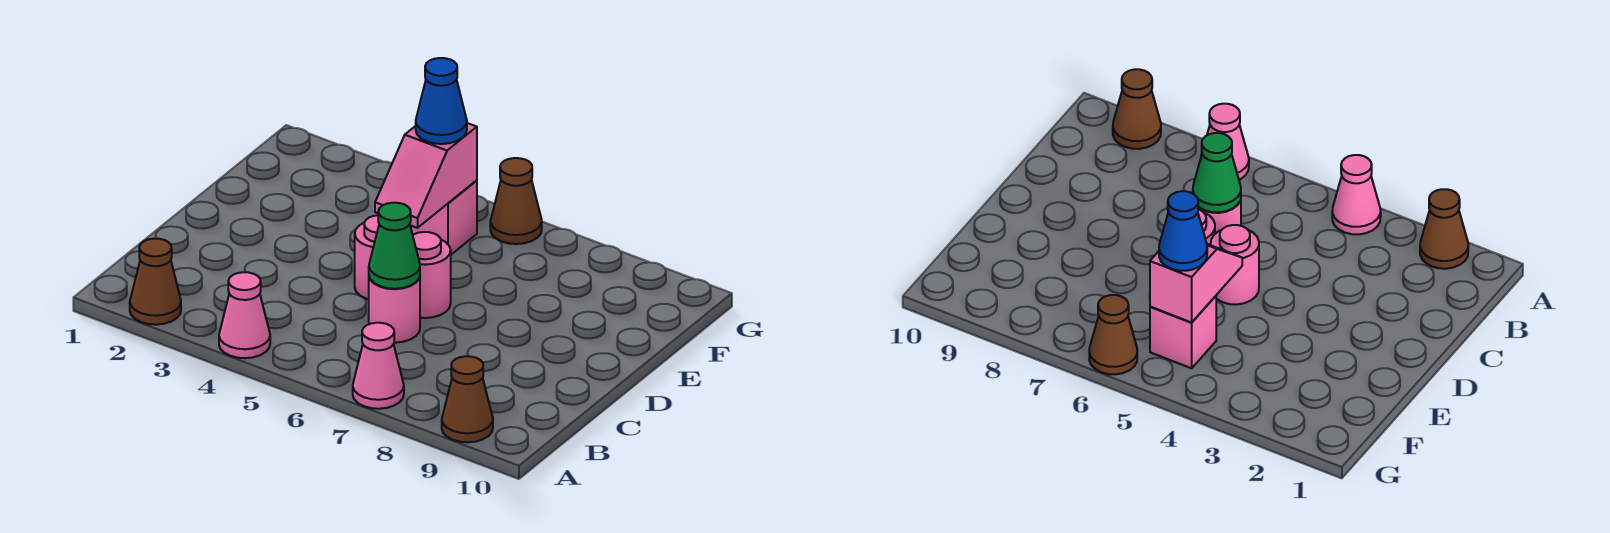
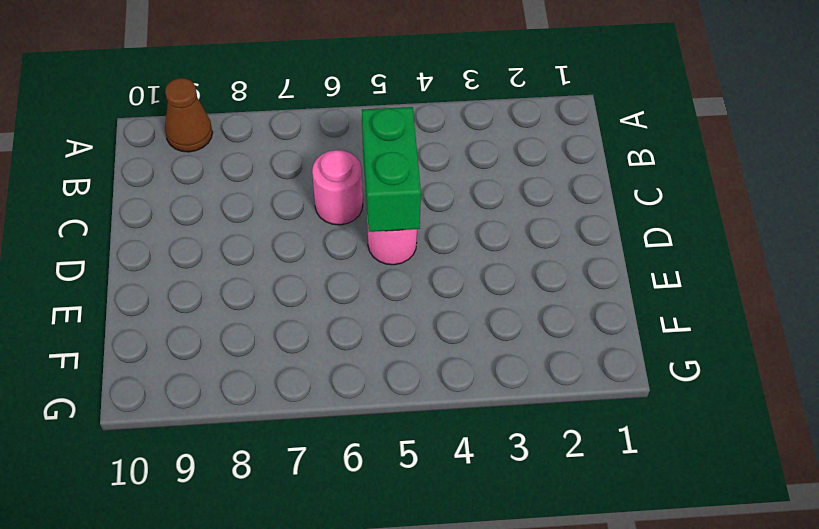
green brick C5:D5 level 2 -> none
none -> brown cone A2 level 1
none -> pink cone A4 level 1
none -> pink cone A7 level 1

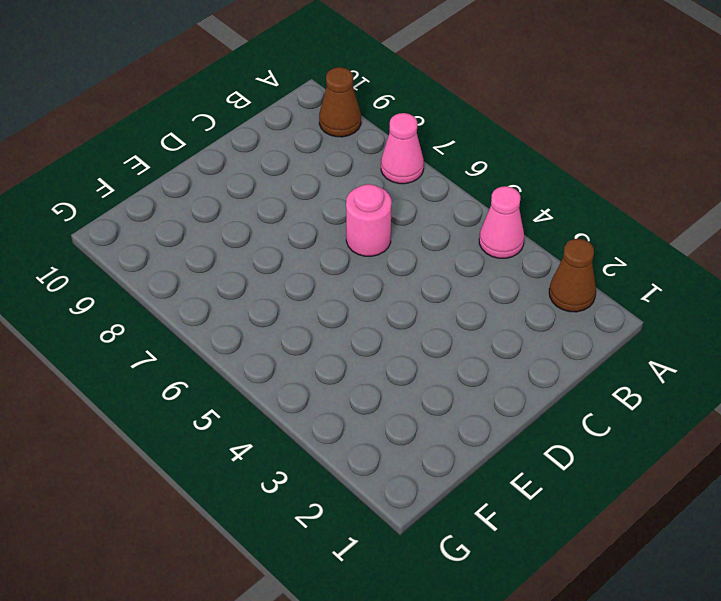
none -> pink round brick D5 level 1
none -> pink round brick D6 level 1
none -> pink brick F5 level 1

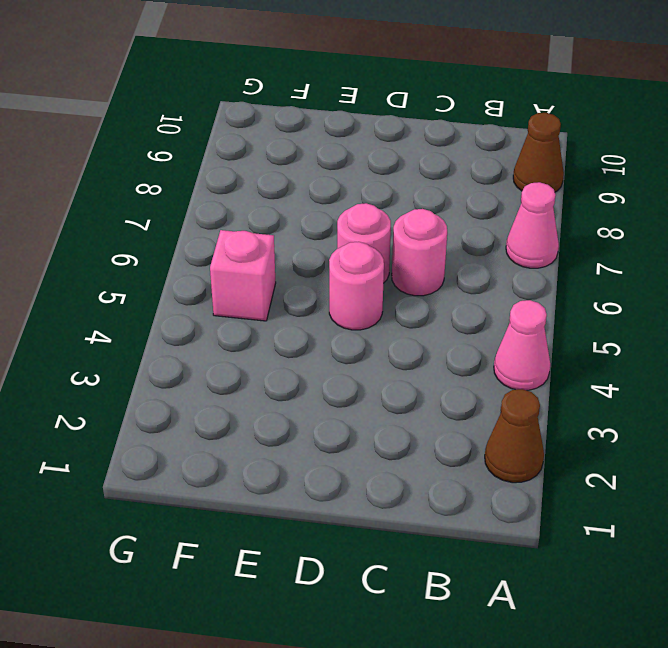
none -> brown cone G6 level 1
none -> green cone C6 level 2
none -> pink slope E5:F5 level 2 top F

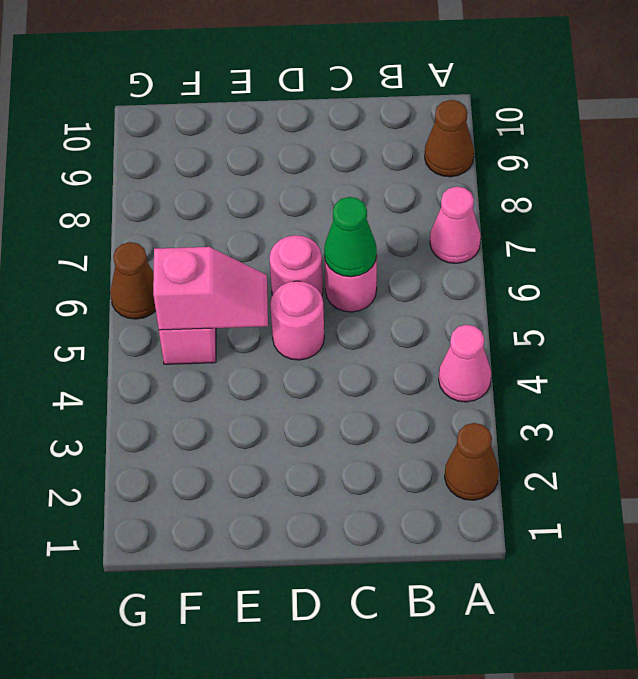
none -> blue cone F5 level 3

